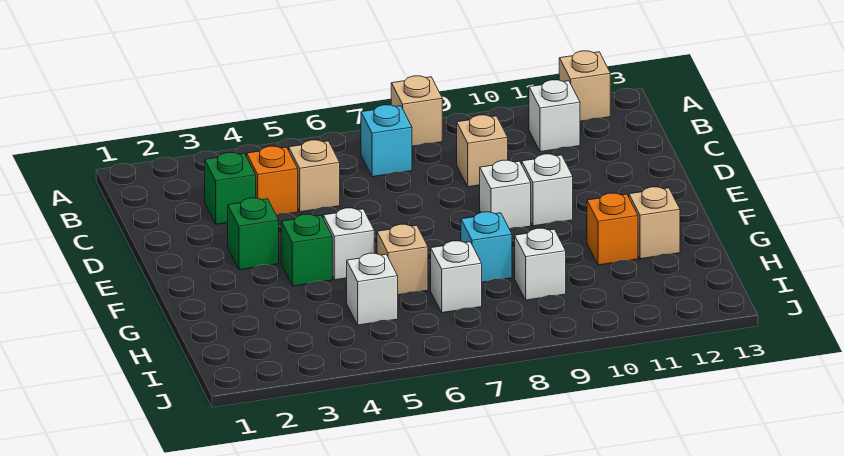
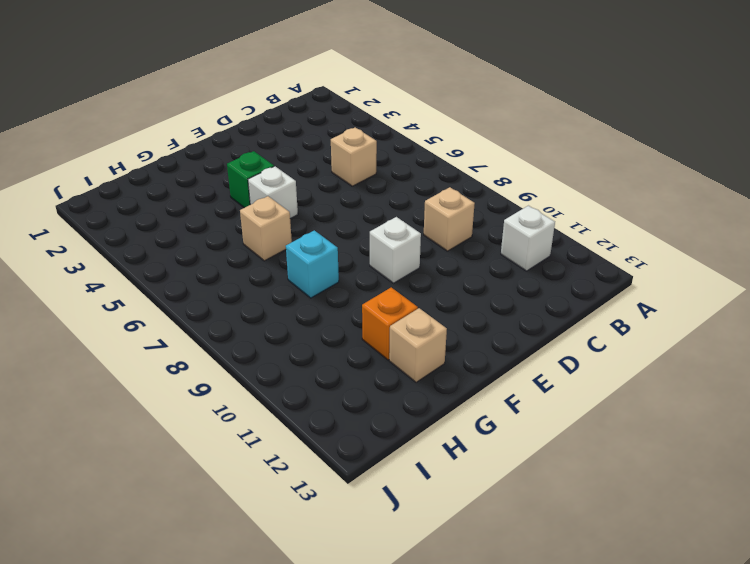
none -> tan brick A8 level 1
none -> tan brick A12 level 1
none -> cyan brick B7 level 1

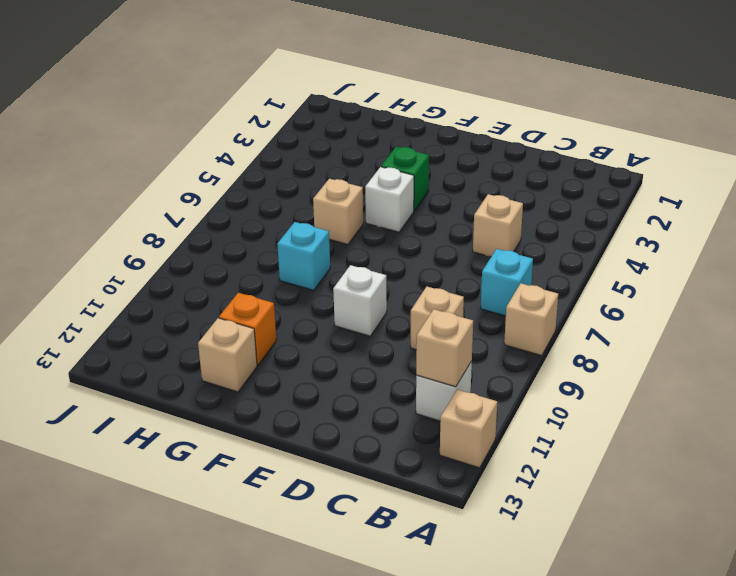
tan brick B11 level 2 -> none
none -> green brick C3 level 1
none -> orange brick C4 level 1
none -> green brick E3 level 1

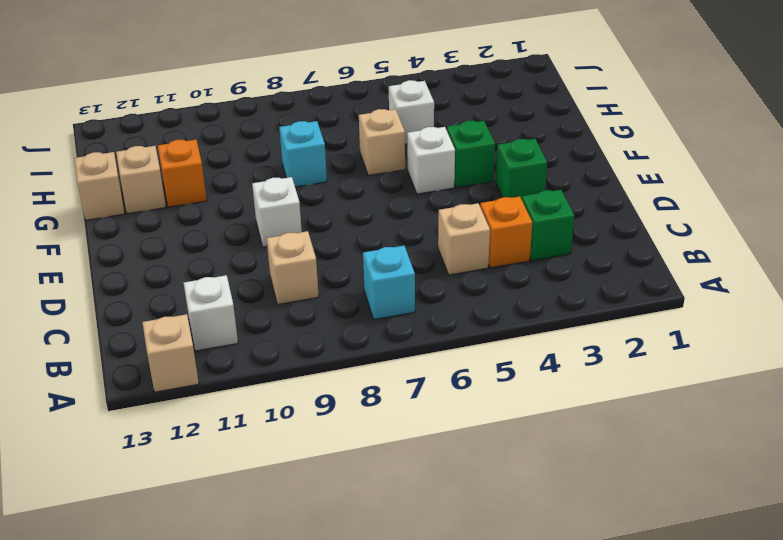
tan brick G13 level 1 -> tan brick A8 level 1
none -> white brick E10 level 1
none -> white brick H7 level 1
none -> white brick H9 level 1

